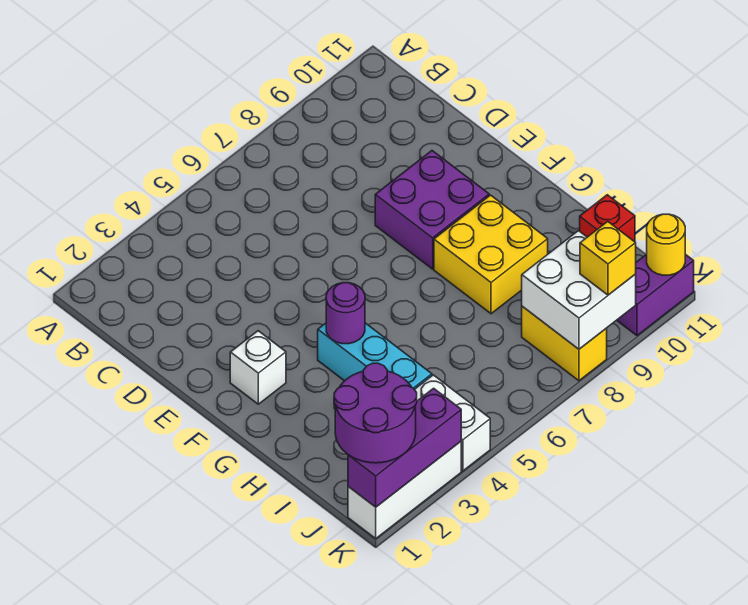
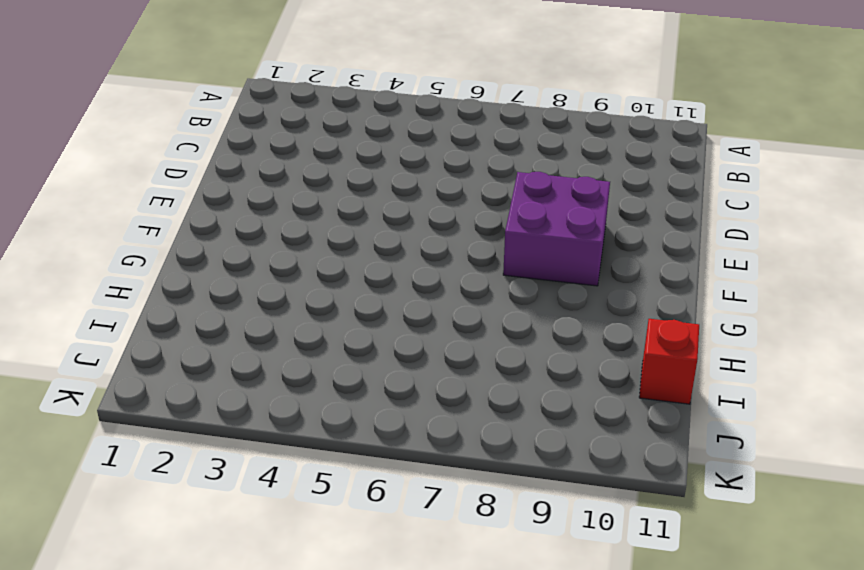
none -> white brick F2 level 1
none -> cyan brick G4:I4 level 1
none -> yellow brick G8:H9 level 1

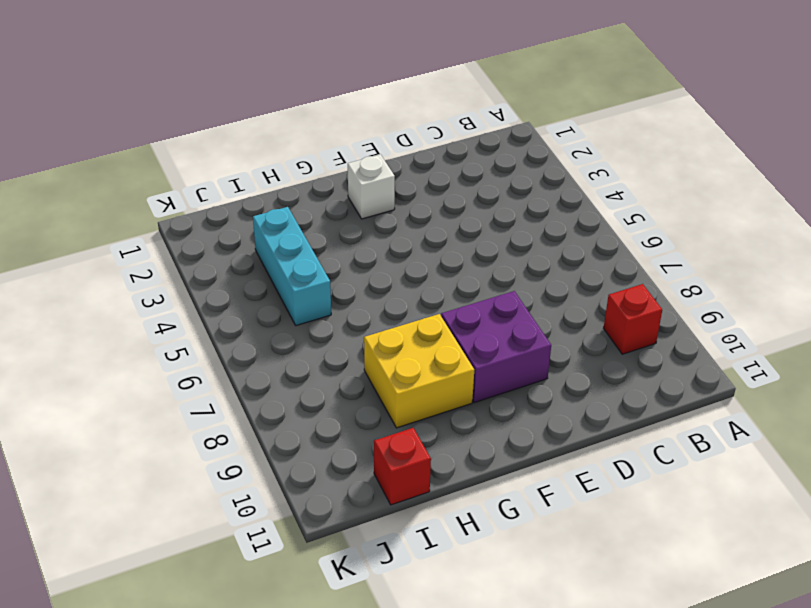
red brick B9 level 1 -> none
cyan brick I3:I5 level 1 -> cyan brick G4:I4 level 1
none -> white brick J4:K4 level 1
none -> yellow brick J8:K8 level 1
none -> white brick K1:K3 level 1

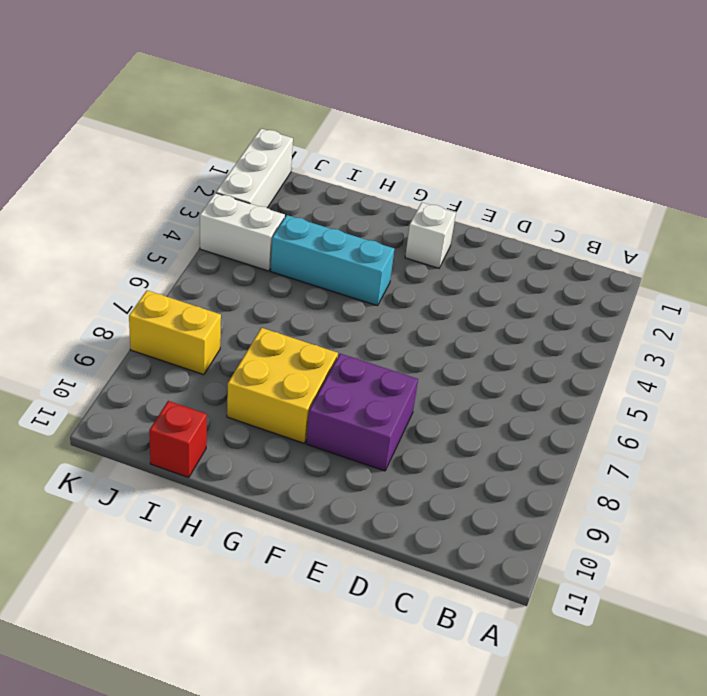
none -> purple brick K10:K11 level 1
none -> purple round brick G4 level 2
none -> white brick J8:K9 level 2

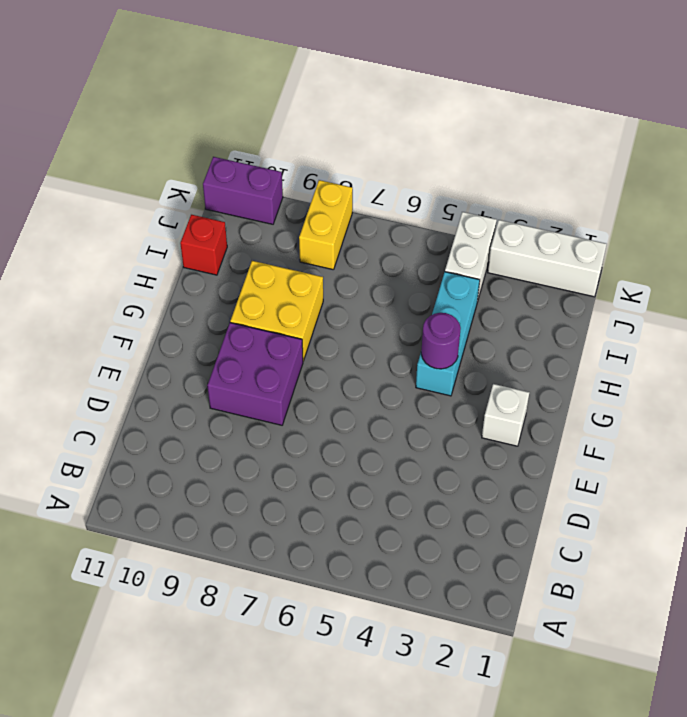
none -> white brick J8:K9 level 2
none -> purple brick K1:K3 level 2
none -> yellow round brick K11 level 2

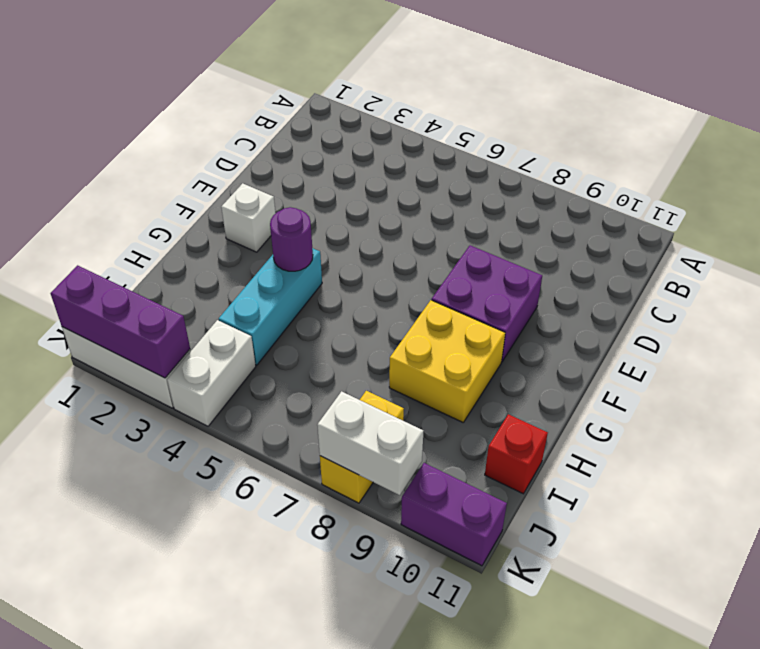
white brick K8:K9 level 2 -> white brick J8:K9 level 2
none -> yellow round brick K11 level 2
none -> purple round brick J1:K2 level 3
none -> yellow brick K9 level 3

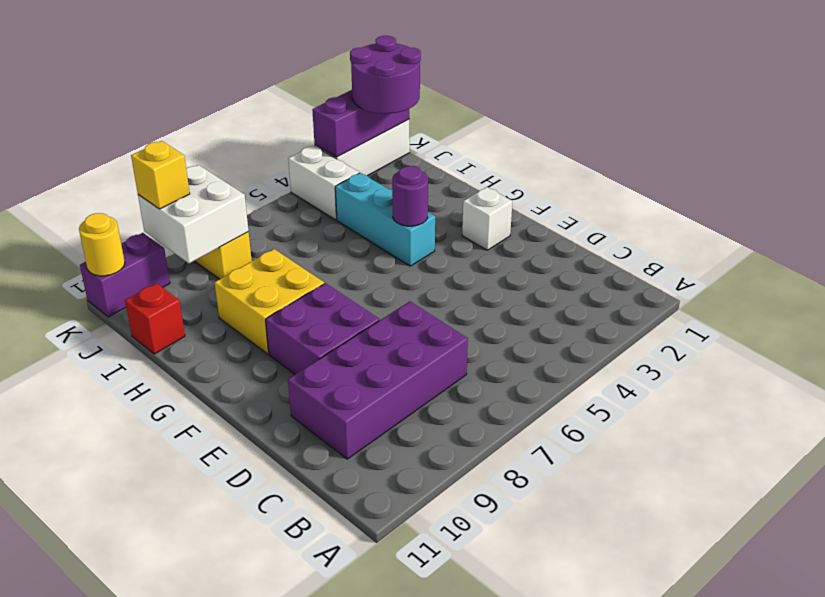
purple brick C7:D10 level 1 -> none

